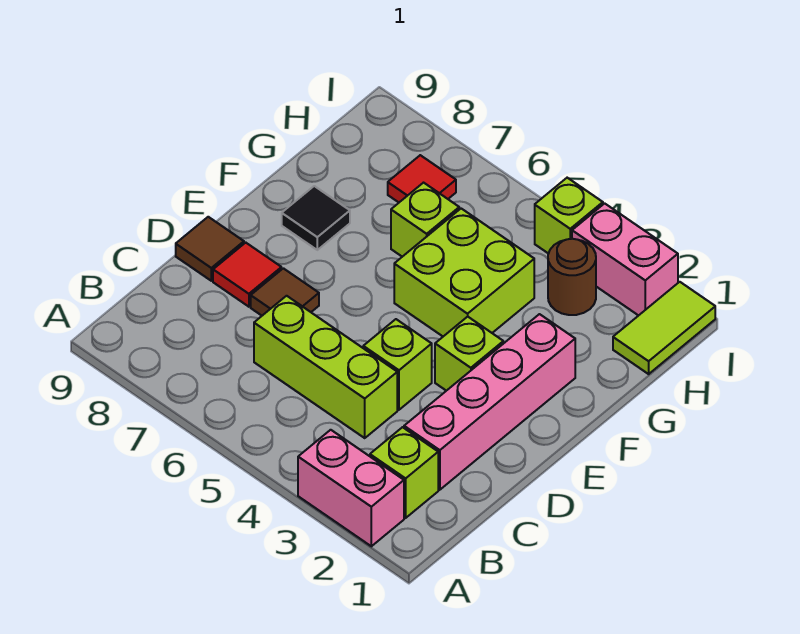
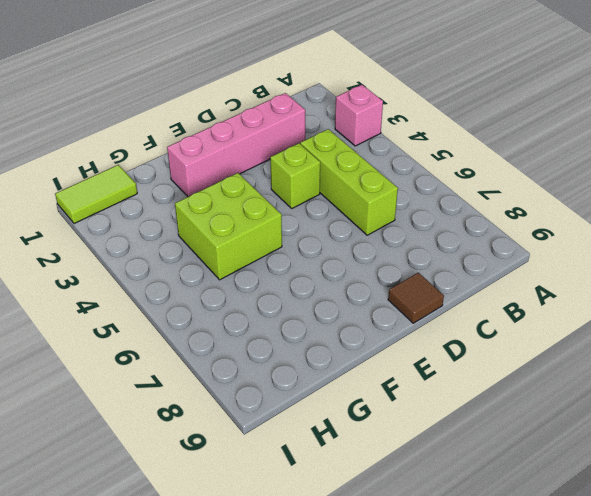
pink brick A3 level 1 -> pink brick A2:A3 level 1
none -> lime brick B2 level 1
none -> brown tile D7 level 1
none -> red tile D8 level 1

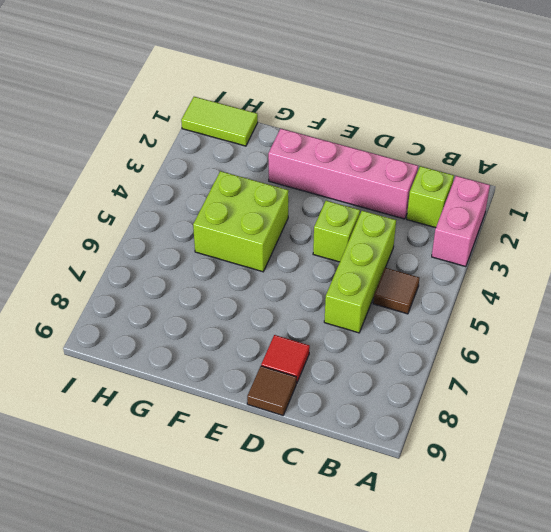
brown tile B5 level 1 -> brown tile D7 level 1
none -> lime brick E3 level 1
none -> black tile F8 level 1
none -> lime brick G6 level 1

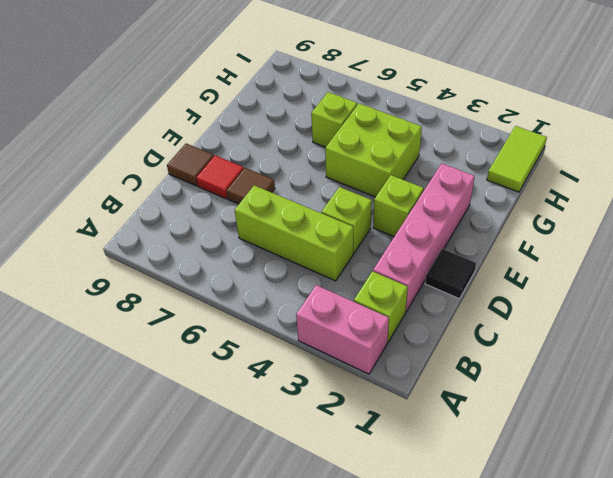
black tile D1 level 1 -> black tile F8 level 1
none -> brown round brick H3 level 1
none -> red tile H7 level 1
none -> pink brick I2:I3 level 1

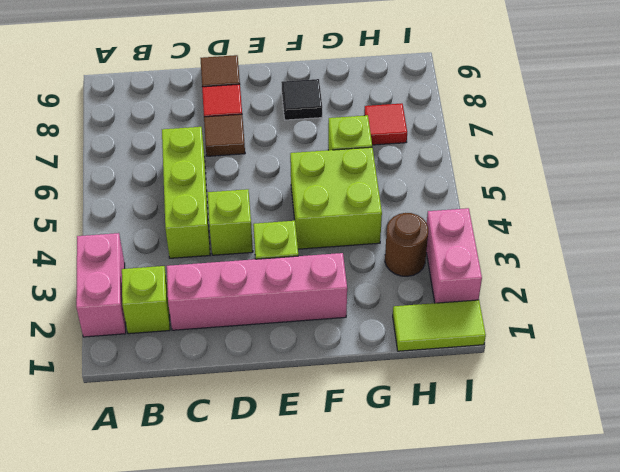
none -> lime brick I4 level 1

